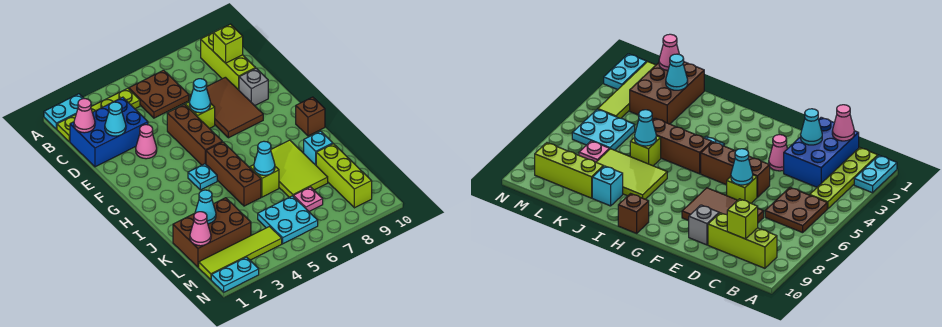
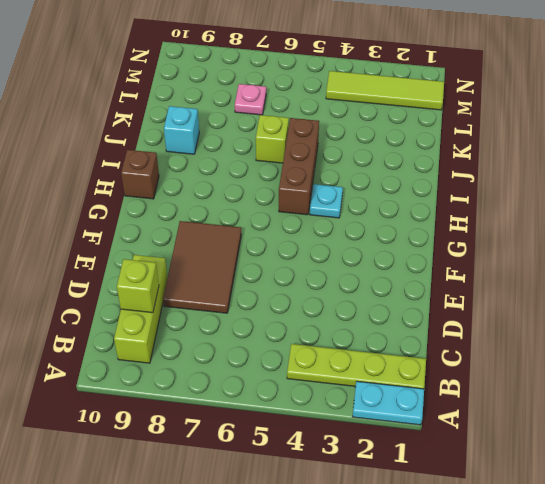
none -> brown plate B5:C6 level 1
none -> blue brick C1:D3 level 1
none -> pink cone E3 level 1

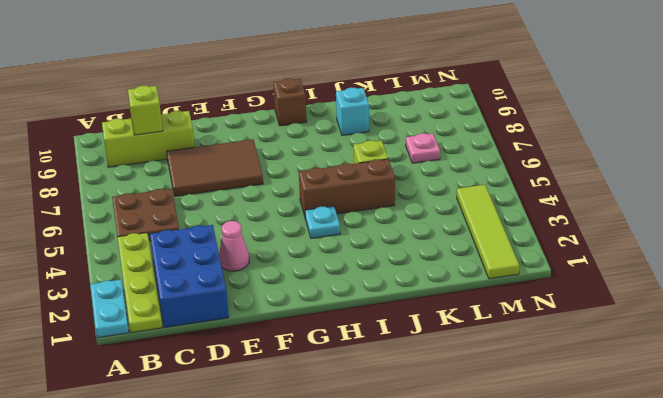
none -> brown brick E5:G5 level 1
none -> lime brick E6 level 1
none -> grey brick E9 level 1

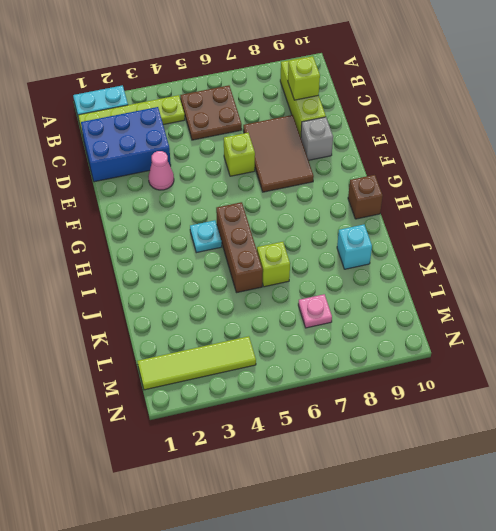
none -> brown brick E5:G5 level 1
none -> lime tile I7:K8 level 1
none -> brown brick K1:L3 level 1

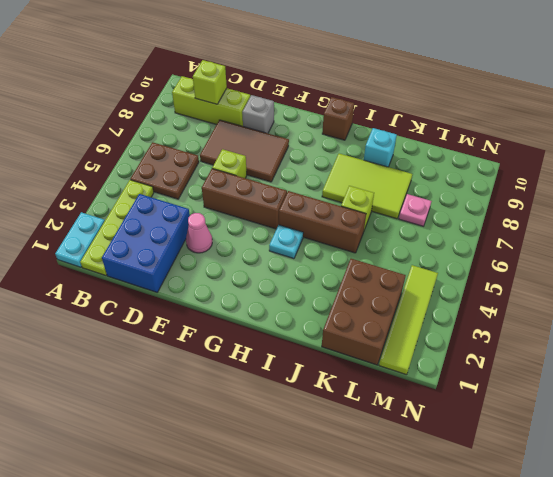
none -> lime brick K9:M9 level 1
none -> cyan plate L5:M6 level 1
none -> cyan plate N1:N2 level 1

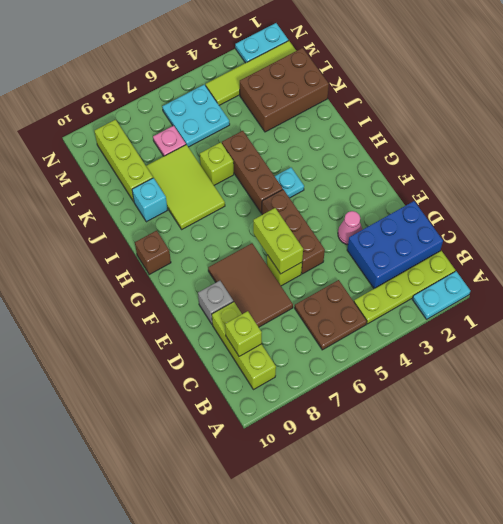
lime brick E6:F6 level 2 -> cyan cone E6 level 2
none -> pink cone C1 level 2
none -> cyan cone D2 level 2
none -> cyan cone J6 level 2

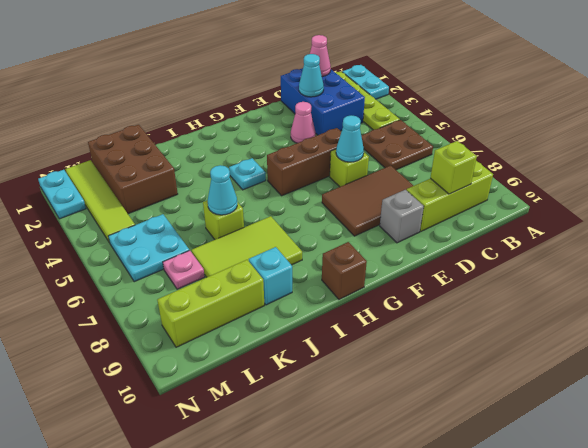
none -> brown brick H5:J5 level 1
none -> cyan cone K2 level 2
none -> pink cone L1 level 2

